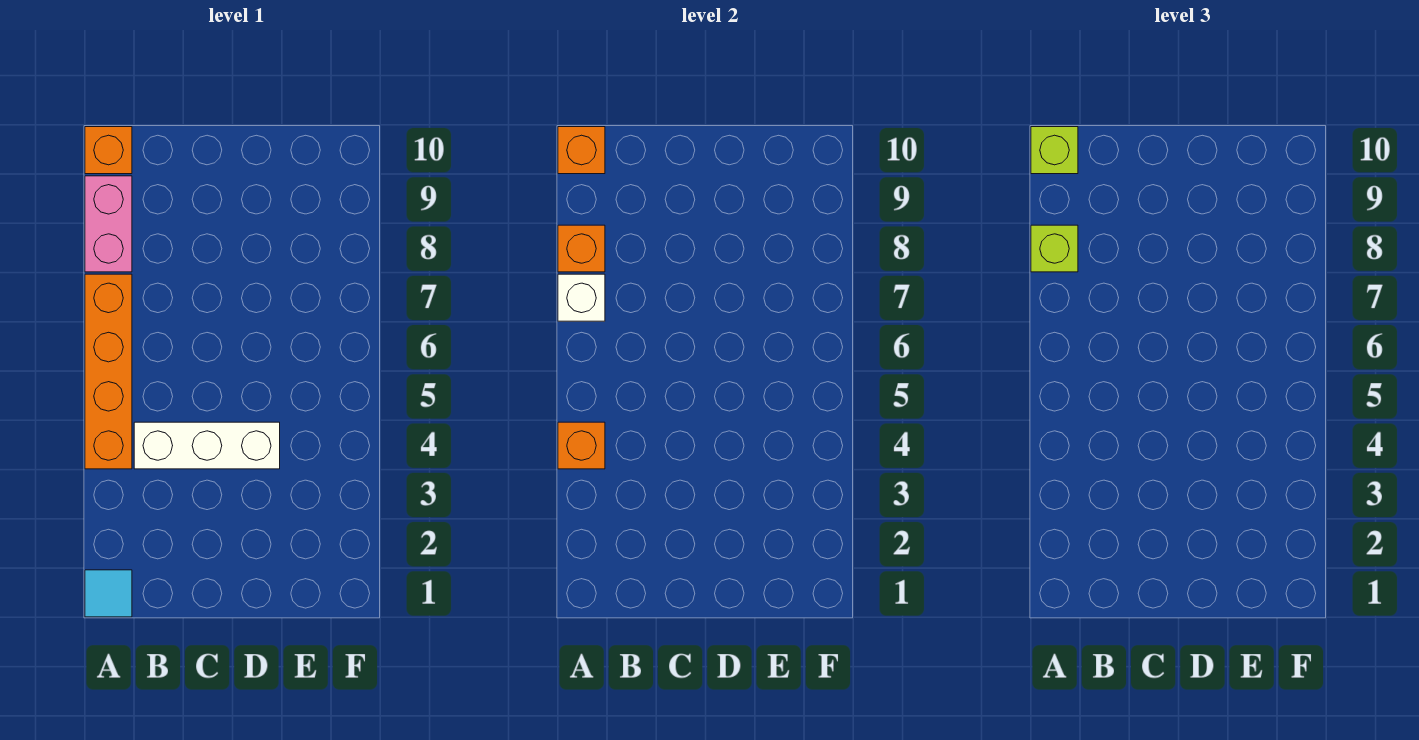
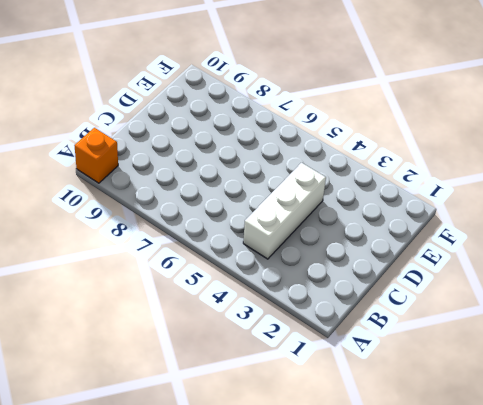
none -> cyan tile A1 level 1
none -> orange brick A4:A7 level 1

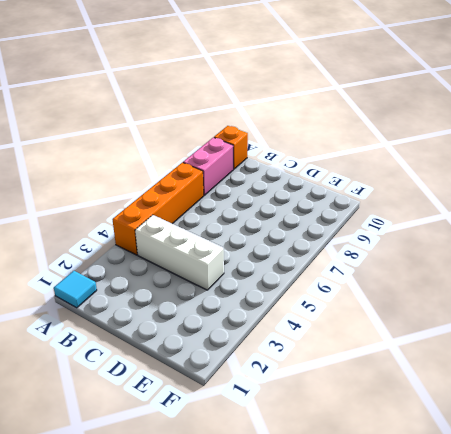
none -> orange brick A4 level 2
none -> white brick A7 level 2

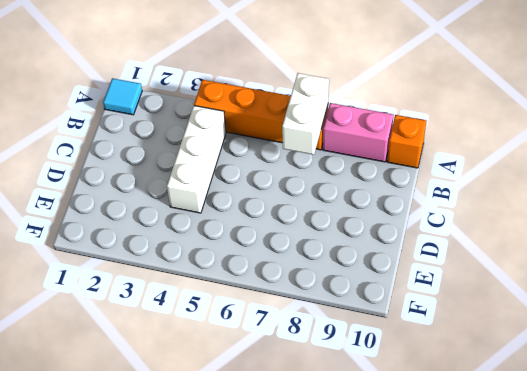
white brick A7:B7 level 2 -> white brick A7 level 2
none -> orange brick A4 level 2
none -> orange brick A8 level 2

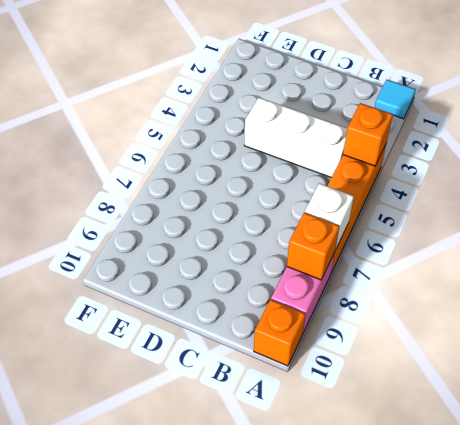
none -> orange brick A10 level 2
none -> lime brick A8 level 3

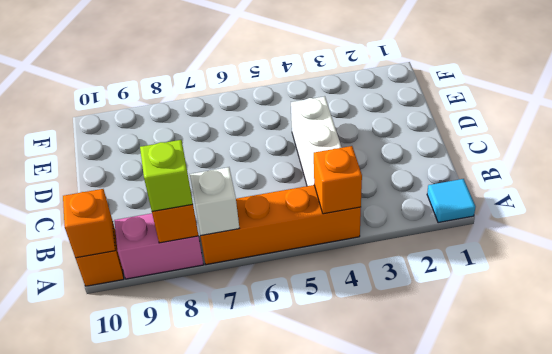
none -> lime brick A10 level 3

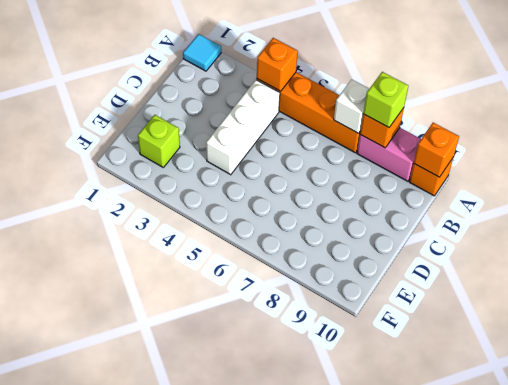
lime brick E2 level 1 -> lime brick A10 level 3

